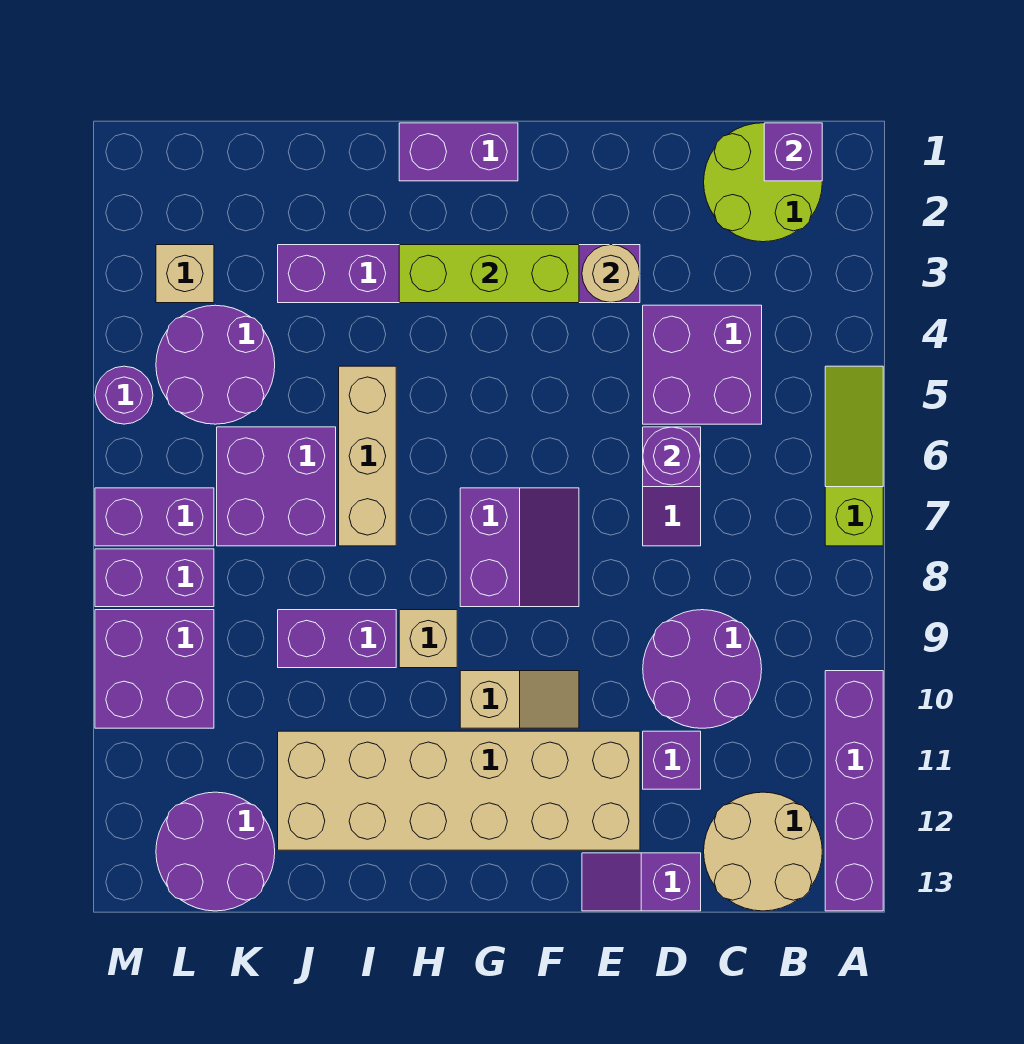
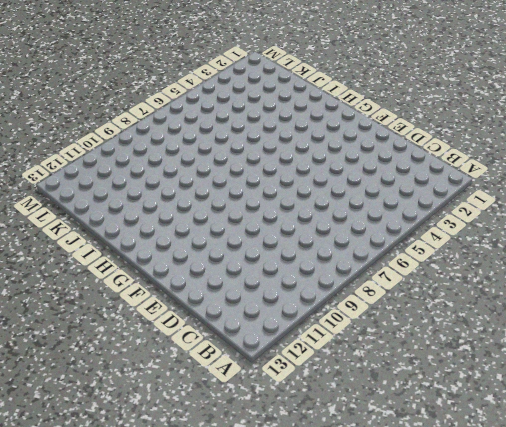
none -> lime slope A5:A7 level 1 top 7
none -> purple brick A10:A13 level 1
none -> lime round brick B1:C2 level 1

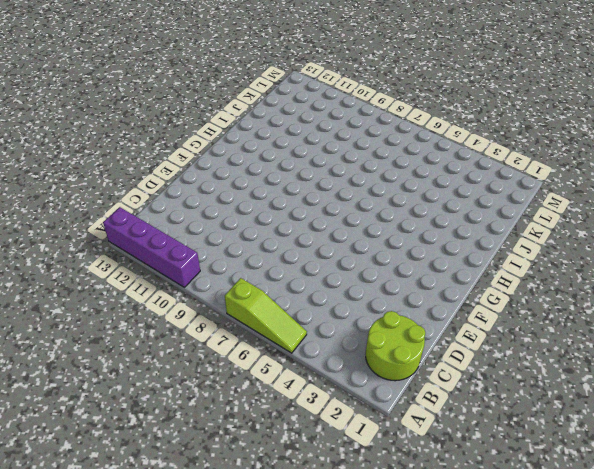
none -> tan round brick B12:C13 level 1
none -> purple brick C4:D5 level 1
none -> purple round brick C9:D10 level 1

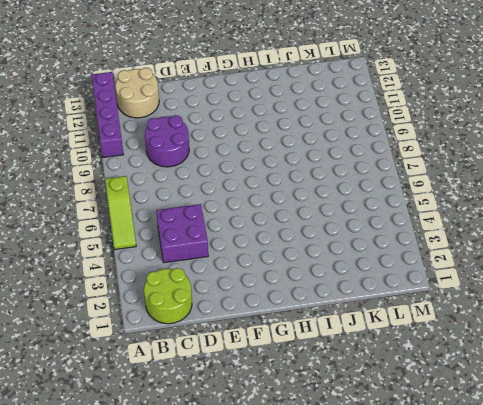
none -> purple slope D6:D7 level 1 top 6
none -> purple brick D11 level 1
none -> purple slope D13:E13 level 1 top D

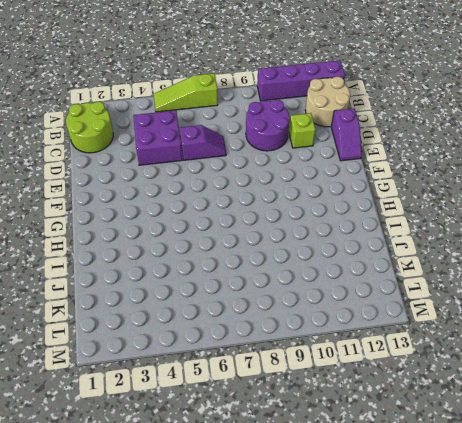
lime brick D11 level 1 -> purple brick D11 level 1
none -> purple brick E3:J3 level 1
none -> tan brick E11:J12 level 1
none -> purple slope F7:G8 level 1 top G

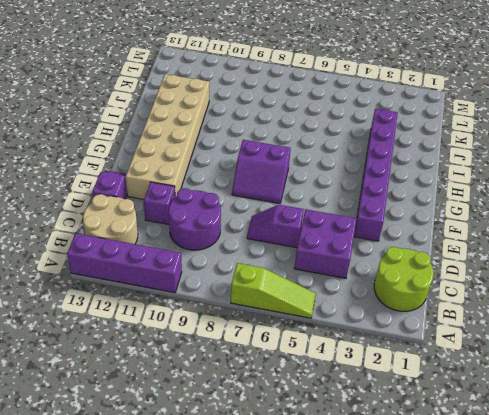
none -> tan slope F10:G10 level 1 top G
none -> purple brick G1:H1 level 1
none -> tan brick H9 level 1

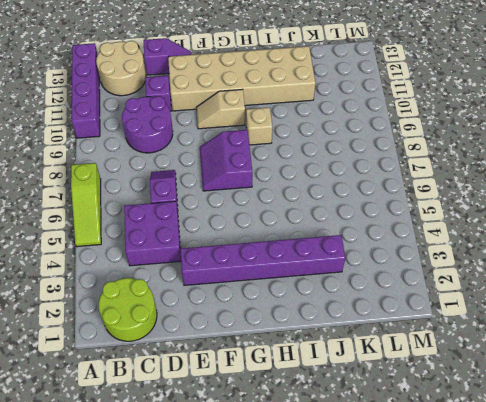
none -> purple brick G1:H1 level 1
none -> tan brick I5:I7 level 1
none -> purple brick I9:J9 level 1

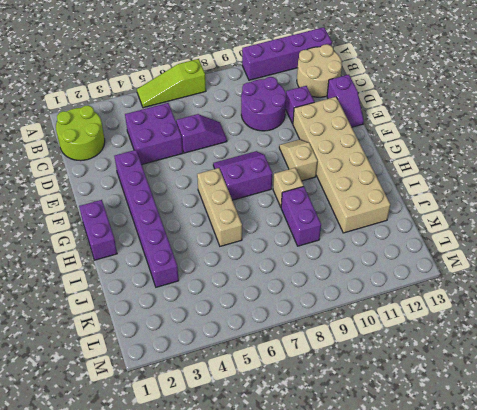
tan brick G6:I6 level 1 -> tan brick I5:I7 level 1
none -> purple brick J6:K7 level 1
none -> purple round brick K4:L5 level 1
none -> purple round brick K12:L13 level 1

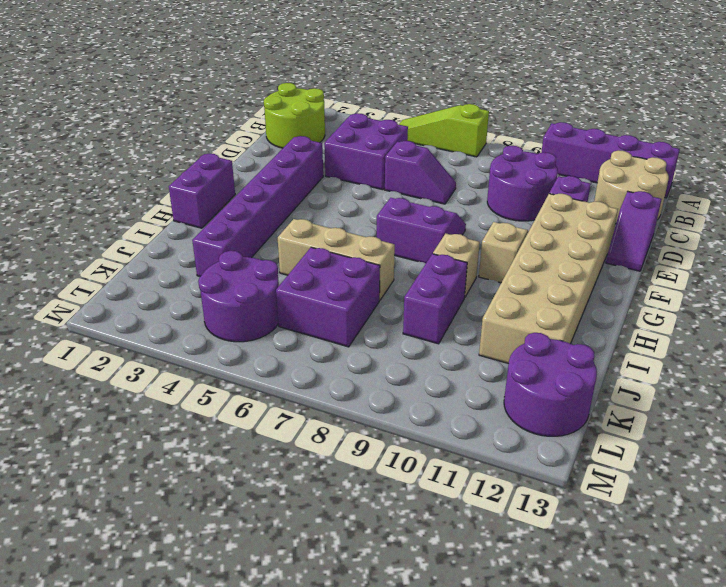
none -> tan brick L3 level 1
none -> purple brick L7:M7 level 1
none -> purple brick L8:M8 level 1

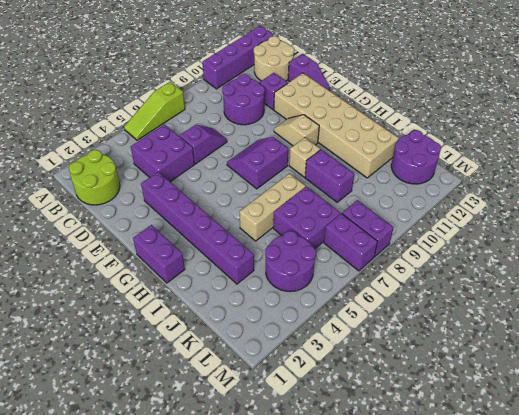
none -> tan brick L3 level 1
none -> purple brick L9:M10 level 1
none -> purple round brick M5 level 1

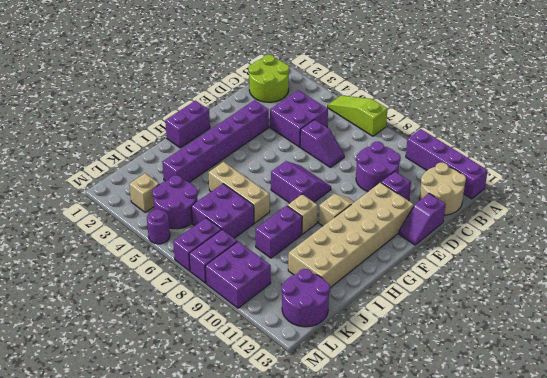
none -> purple brick B1 level 2
none -> purple round brick D6 level 2
none -> tan round brick E3 level 2

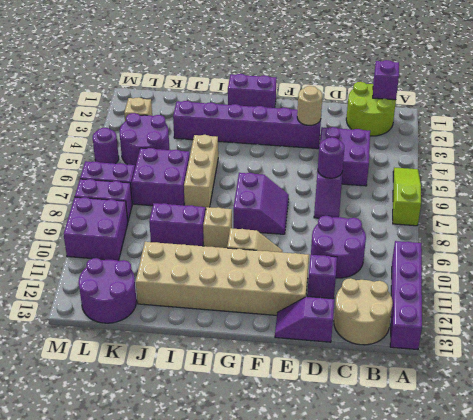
none -> lime brick F3:H3 level 2

